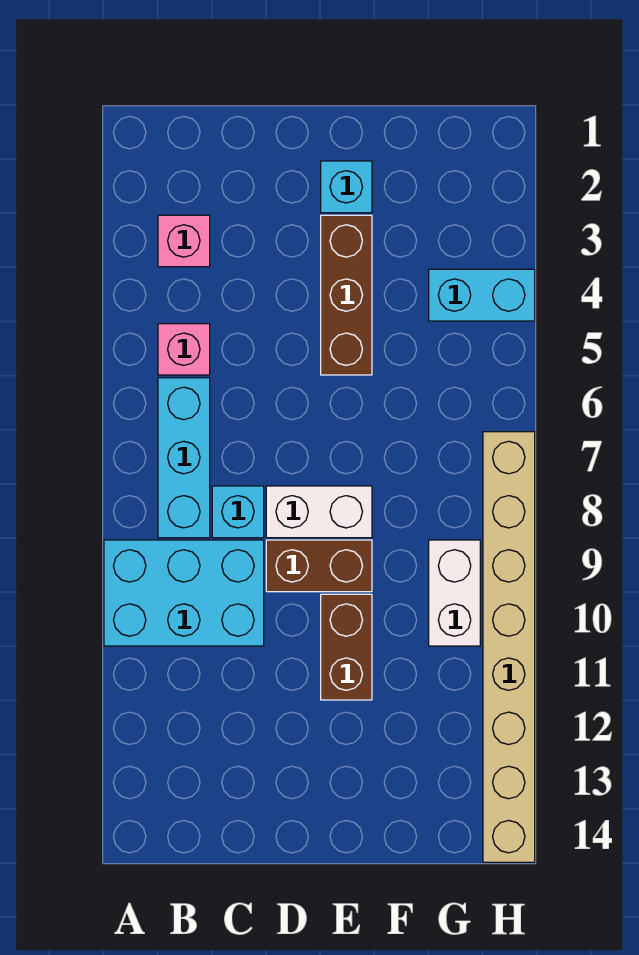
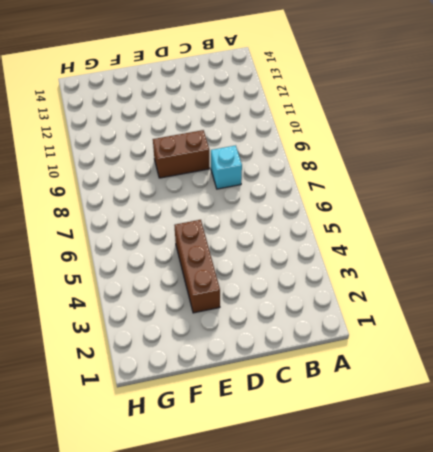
none -> cyan brick A9:C10 level 1
none -> pink brick B3 level 1
none -> pink brick B5 level 1

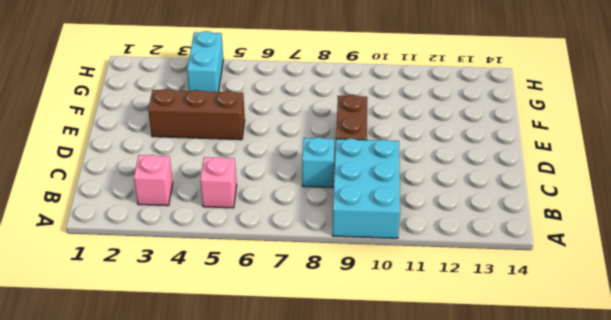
none -> cyan brick B6:B8 level 1
none -> white brick D8:E8 level 1
none -> cyan brick E2 level 1

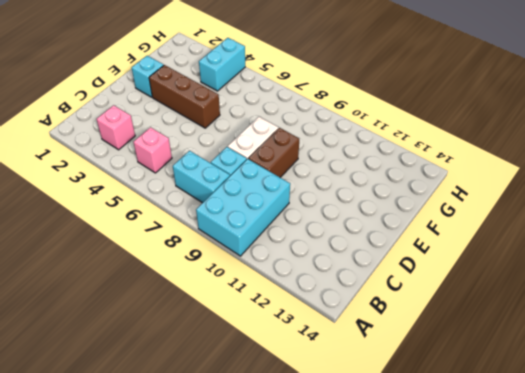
cyan brick B7:B8 level 1 -> cyan brick B6:B8 level 1
none -> brown brick E10:E11 level 1
none -> white brick G9:G10 level 1
none -> tan brick H7:H14 level 1

